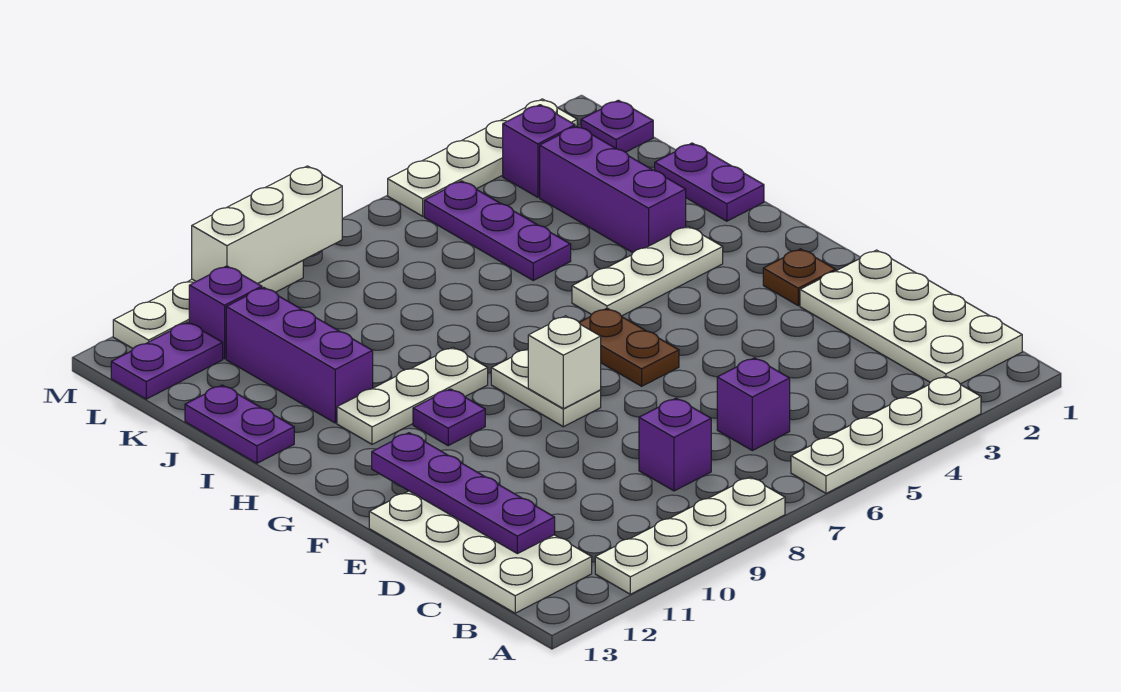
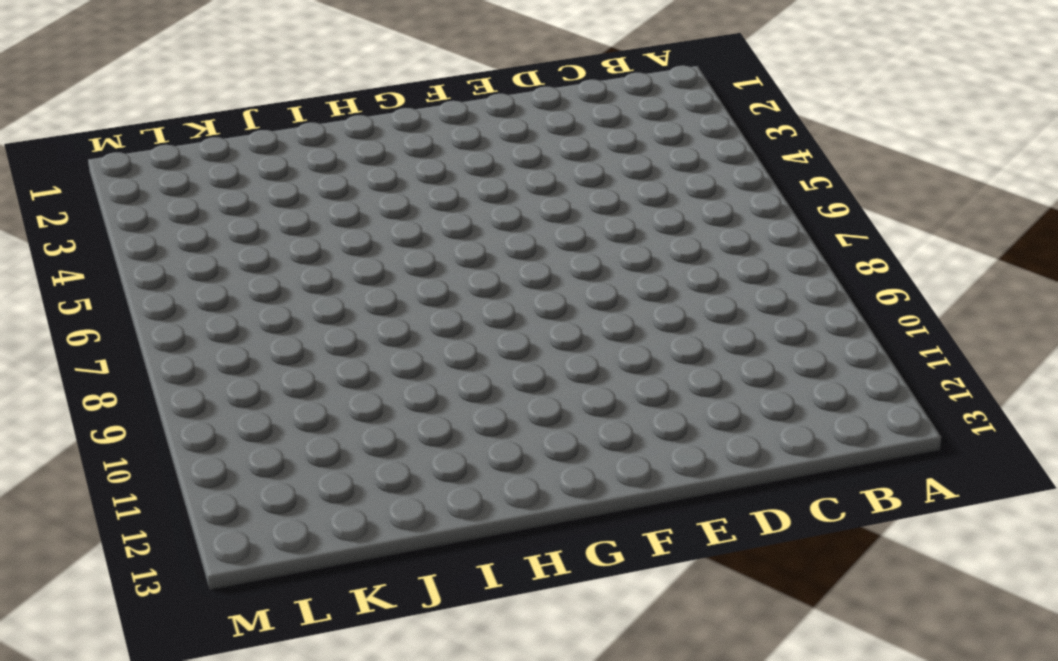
none -> white plate A3:A6 level 1
none -> white plate A8:A11 level 1
none -> white plate B1:E2 level 1

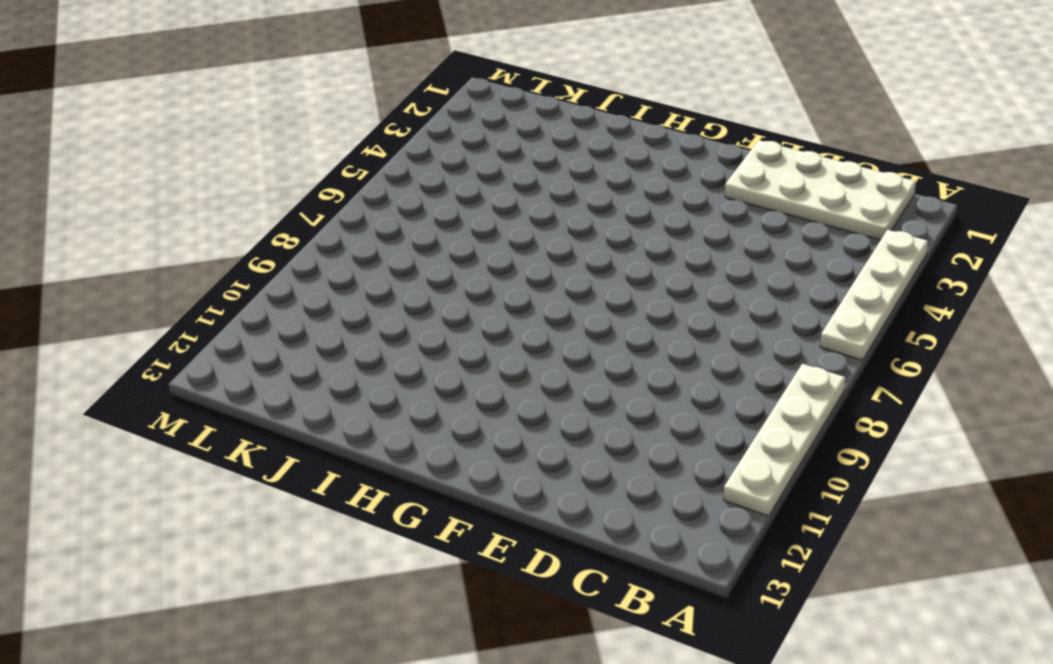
none -> white plate B12:E13 level 1
none -> purple brick C6 level 1
none -> purple brick C8 level 1

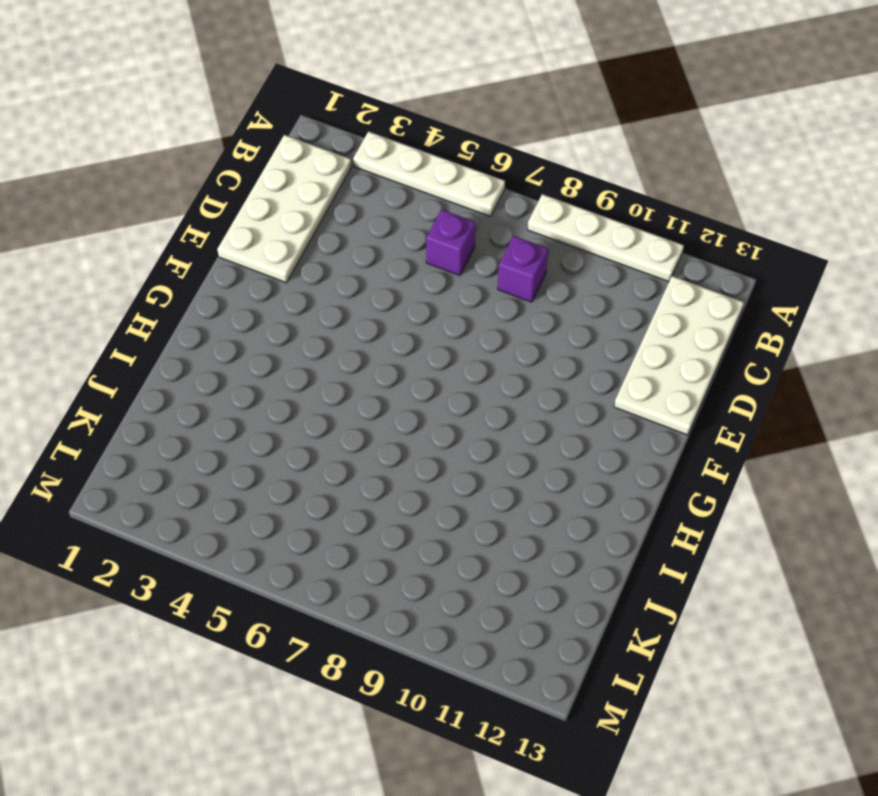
none -> brown plate F2 level 1
none -> brown plate F6:G6 level 1
none -> white plate F8:G8 level 1

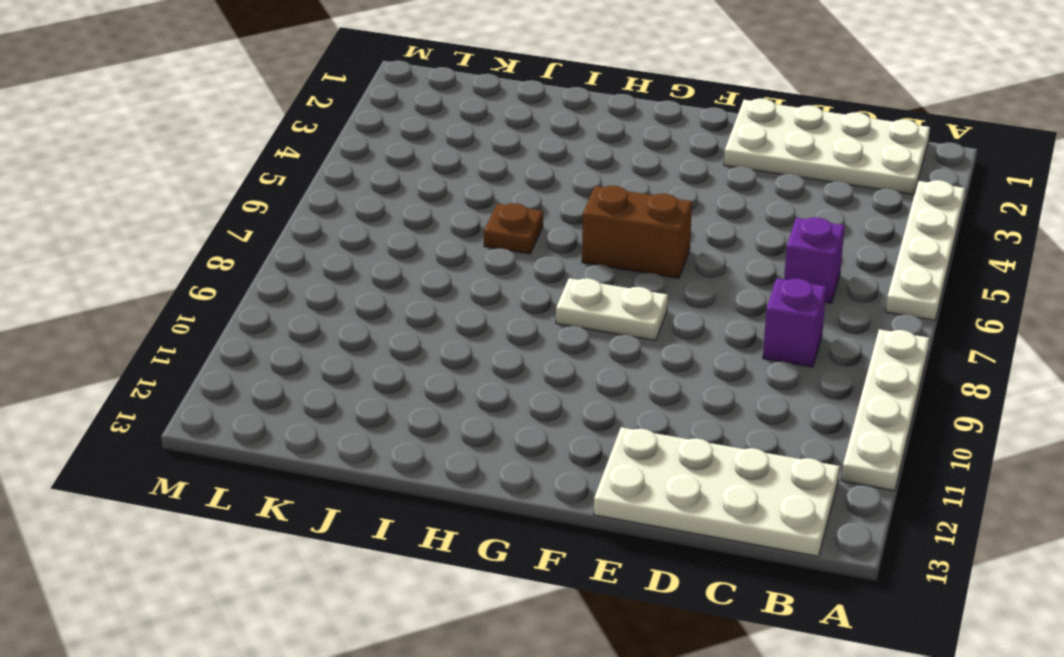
brown brick F6:G6 level 1 -> brown plate F6:G6 level 1
brown plate I6 level 1 -> brown plate F2 level 1
none -> purple plate G10 level 1
none -> white plate H3:H5 level 1
none -> white plate H9:H11 level 1

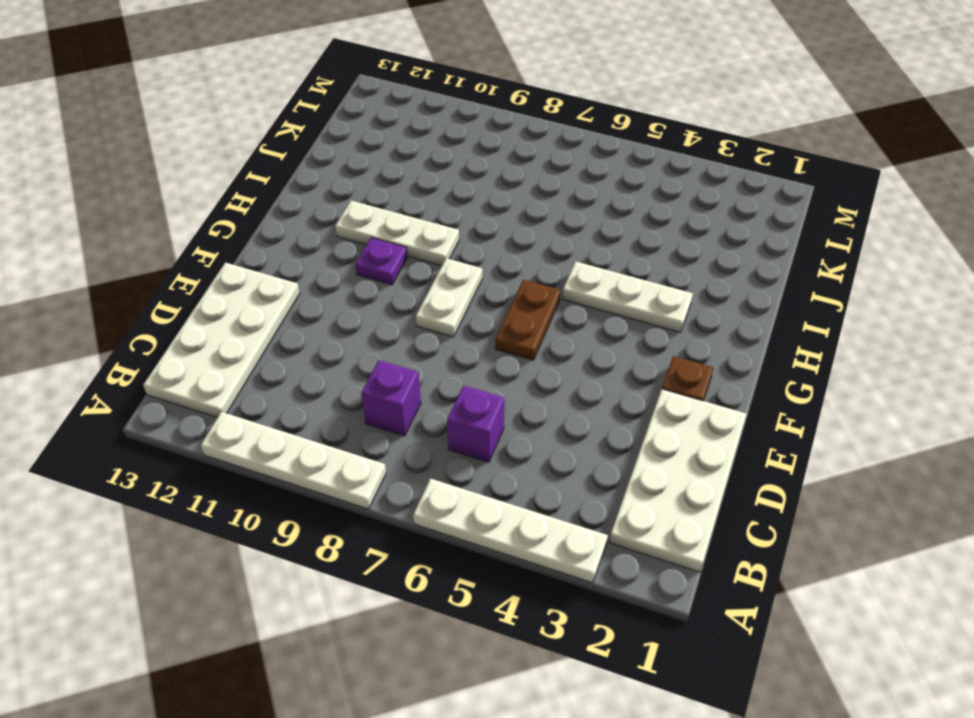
none -> purple plate I1:J1 level 1
none -> purple brick I3:K3 level 1
none -> purple brick I11:K11 level 1

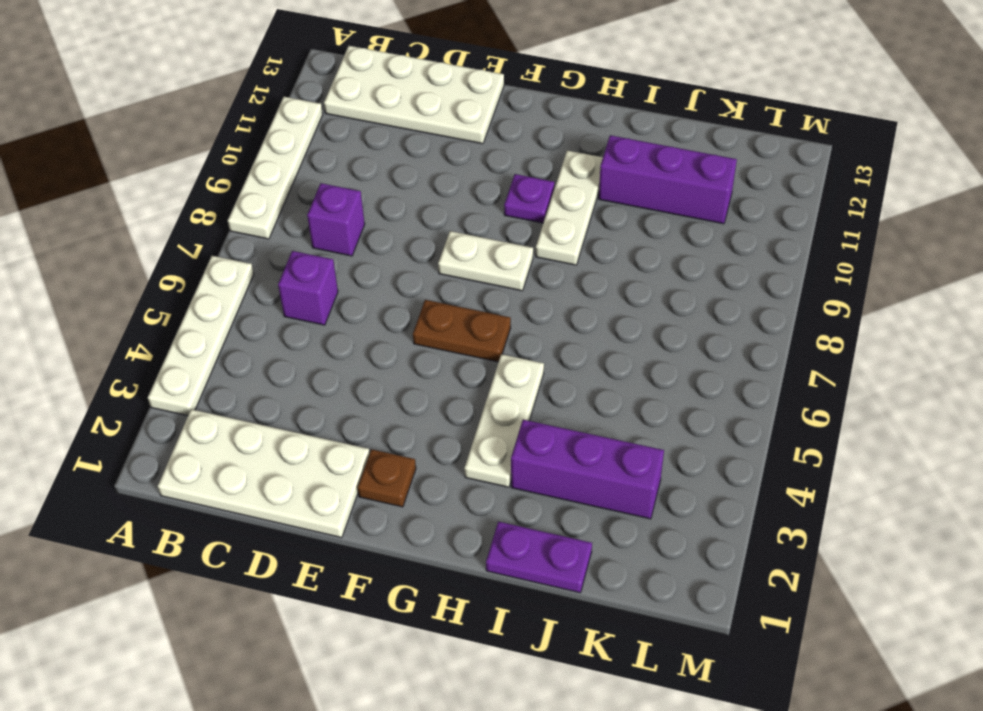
none -> purple plate I13:J13 level 1
none -> purple plate J5:L5 level 1
none -> purple plate L1 level 1

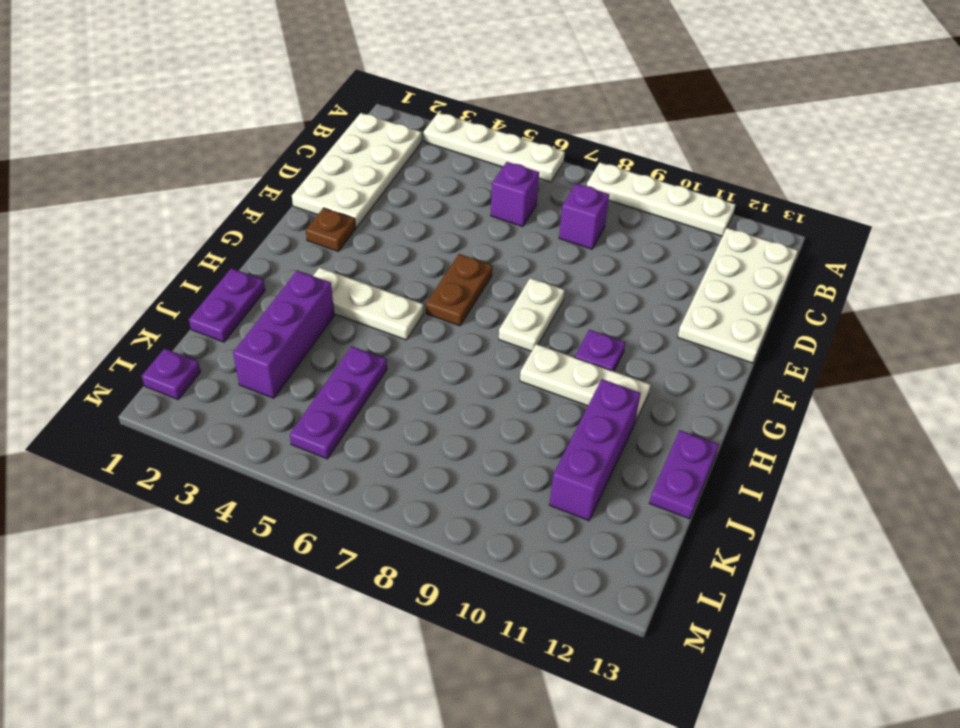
none -> purple brick L3 level 1
none -> purple brick L11 level 1
none -> purple plate L12:L13 level 1

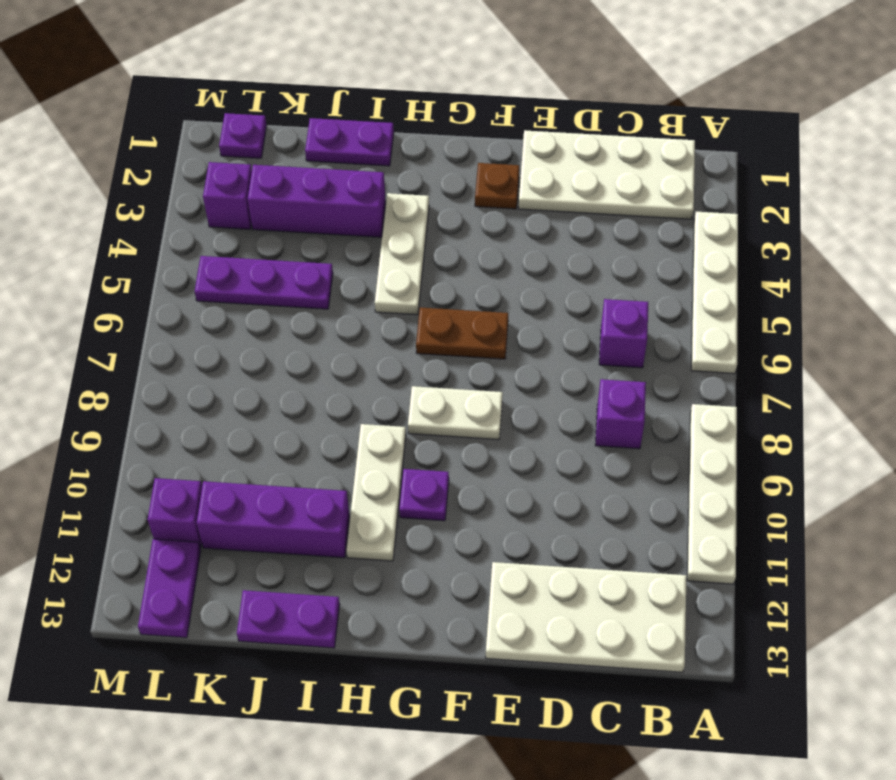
none -> white plate M2:M5 level 1
none -> white plate M9:M12 level 1
none -> purple plate C12:F12 level 2

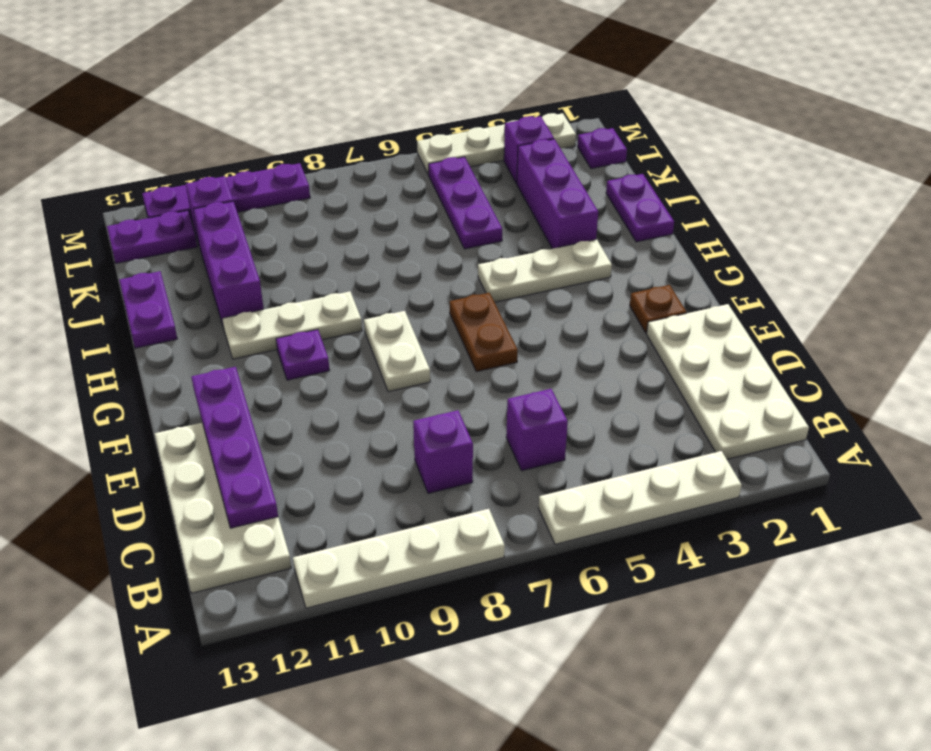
purple plate M9:M12 level 1 -> white plate M9:M12 level 1
none -> white brick F8 level 2
none -> white brick M8:M10 level 2

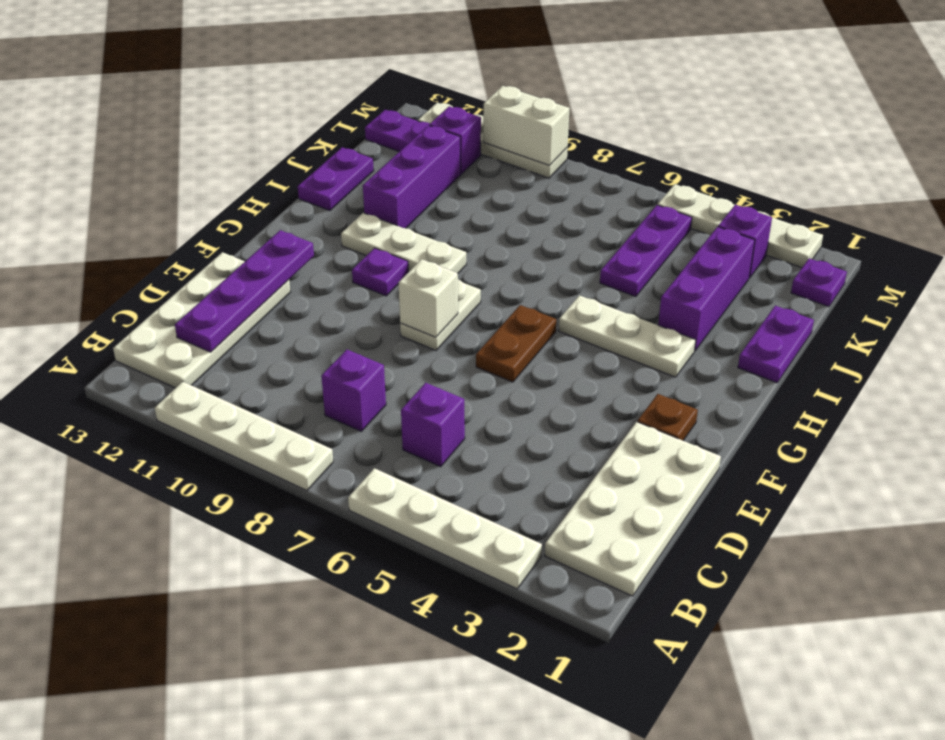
white brick M9:M10 level 2 -> white brick M8:M10 level 2

